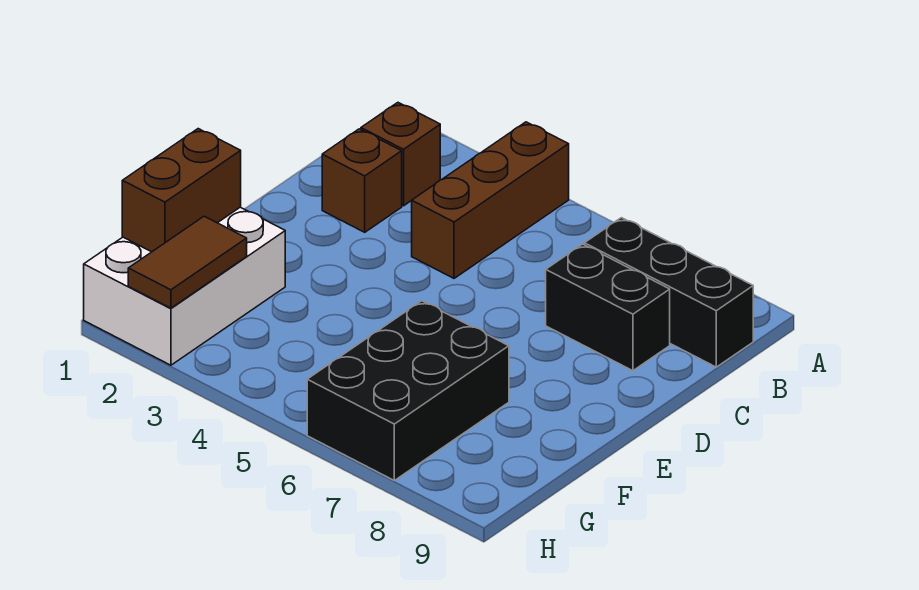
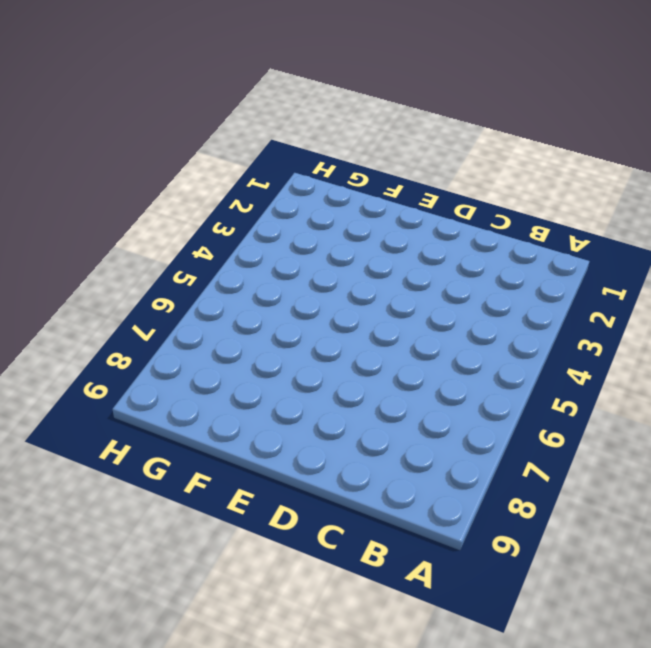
none -> brown brick A4:C4 level 1
none -> brown brick B2 level 1

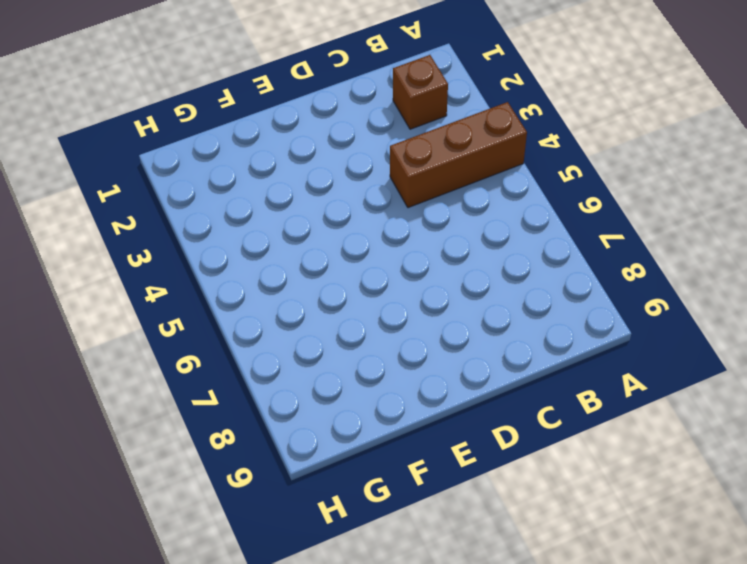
none -> black brick B7:B9 level 1
none -> brown brick C2 level 1

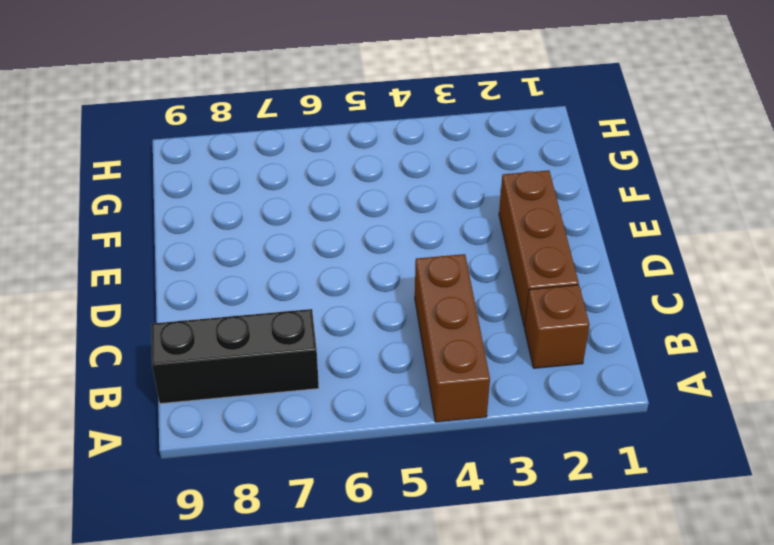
brown brick C2:E2 level 1 -> brown brick C2 level 1
none -> black brick C7:C8 level 1
none -> white brick F1:H2 level 1

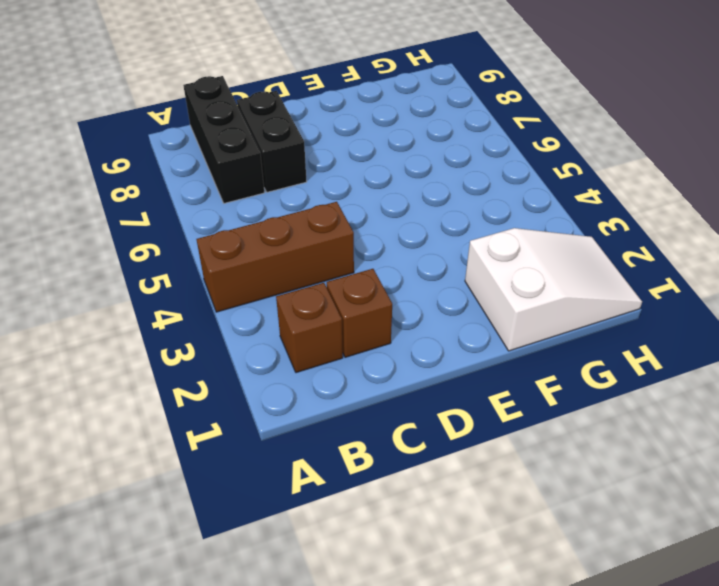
white slope F1:H2 level 1 top F -> white brick F1:H2 level 1
none -> black brick F6:H7 level 1
none -> brown brick F1:G1 level 2

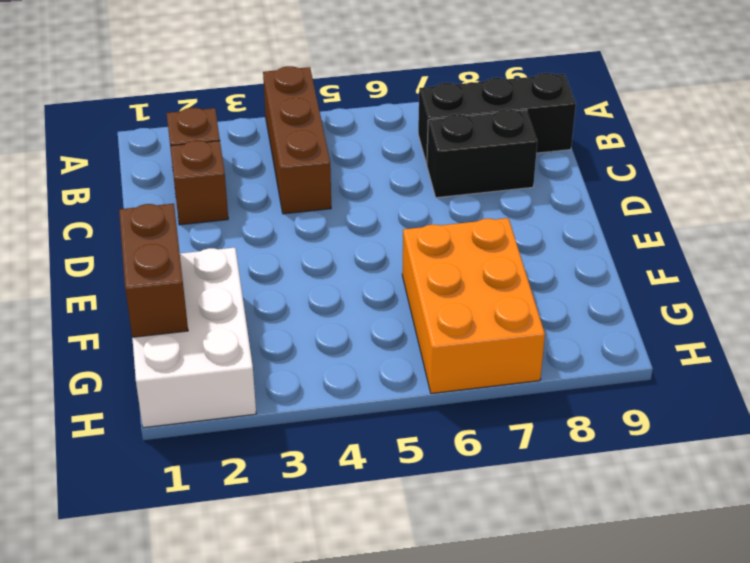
orange brick F6:H7 level 1 -> black brick F6:H7 level 1
none -> brown tile G2:H2 level 2

